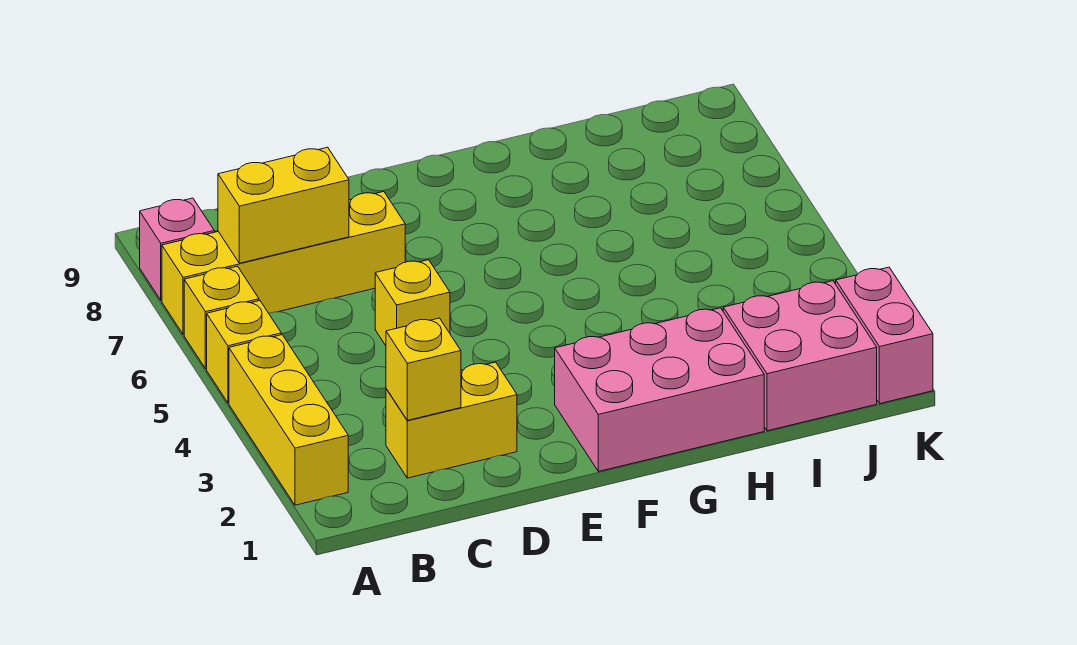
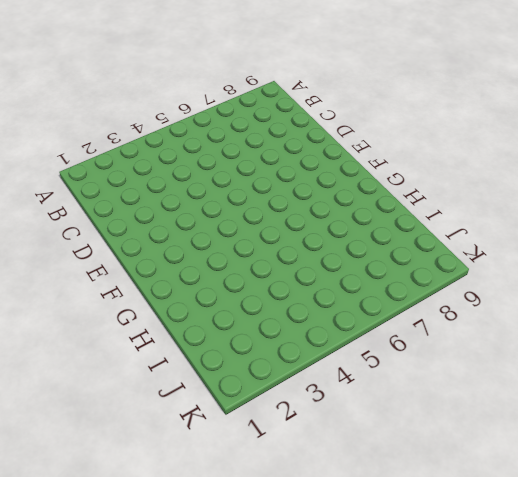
none -> yellow brick A2:A4 level 1
none -> yellow brick A5 level 1
none -> yellow brick A6 level 1

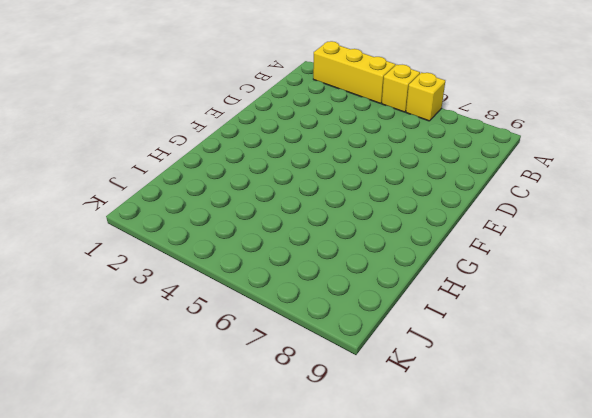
none -> yellow brick A7:D7 level 1
none -> pink brick A8 level 1
none -> yellow brick C2:D2 level 1

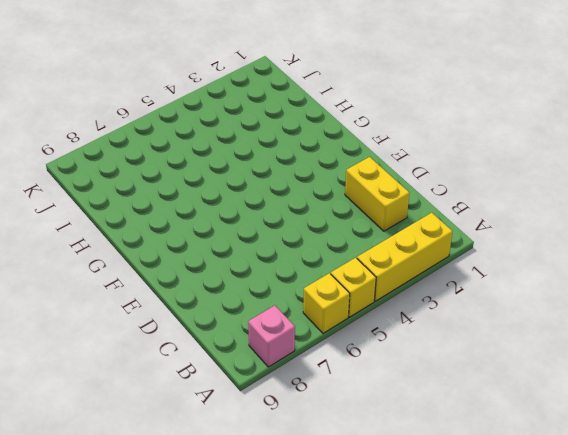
none -> yellow brick A7:D7 level 1
none -> yellow brick D5 level 1
none -> pink brick F1:H2 level 1

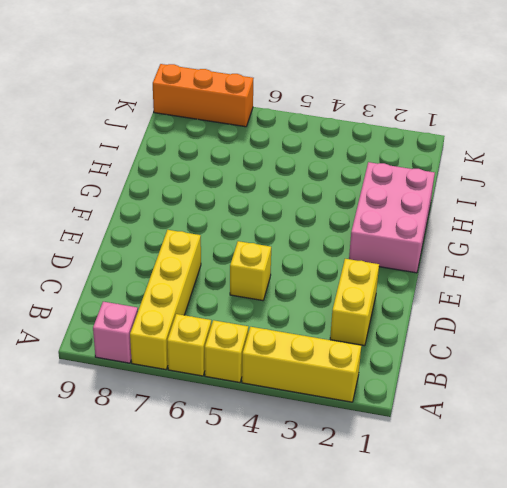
orange brick K7:K9 level 1 -> none
none -> pink brick I1:J2 level 1
none -> pink brick K1:K2 level 1
none -> yellow brick B7:C7 level 2

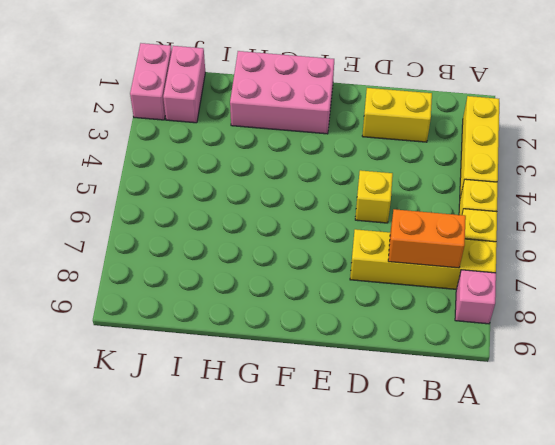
orange brick B7:C7 level 2 -> yellow brick B7:C7 level 2
pink brick J1:J2 level 1 -> pink brick I1:J2 level 1
none -> yellow brick C2 level 2

